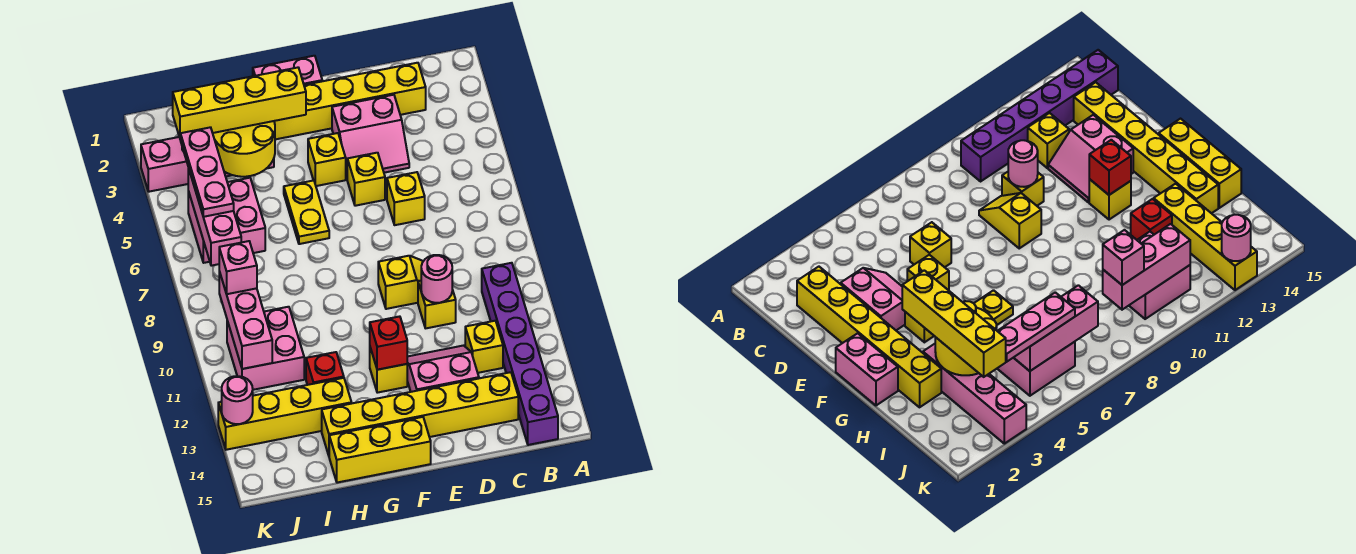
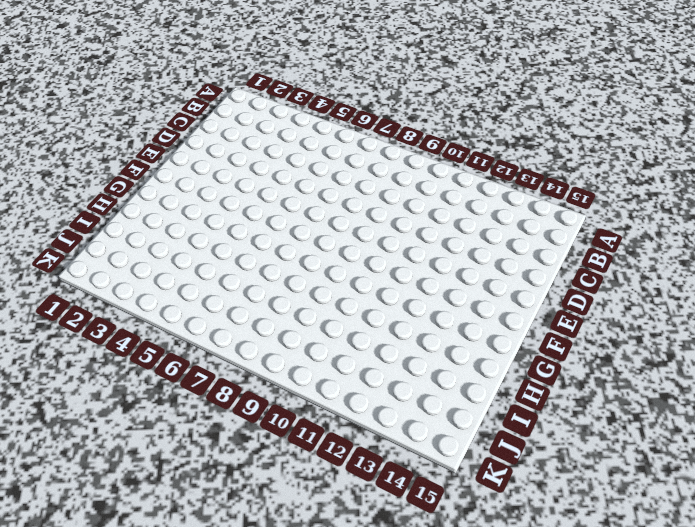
none -> purple brick B10:B15 level 1
none -> yellow brick C2:H2 level 1
none -> yellow brick C12 level 1

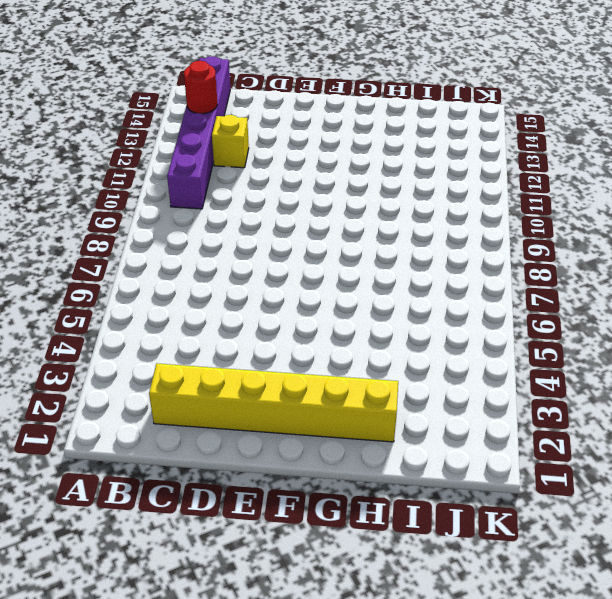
red round brick B13 level 2 -> none
none -> yellow brick C14:H14 level 1
none -> pink slope D3:E4 level 1 top 3
none -> yellow brick D6 level 1

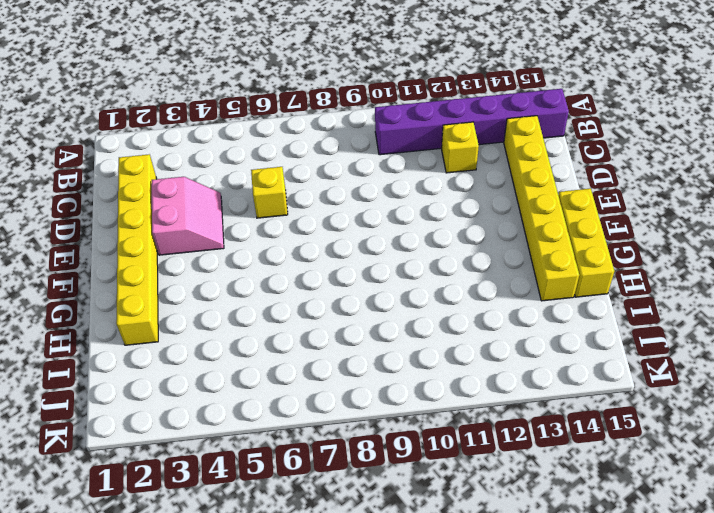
none -> yellow slope D9:E9 level 1 top E
none -> yellow brick D10 level 1
none -> pink slope D12:E13 level 1 top 13

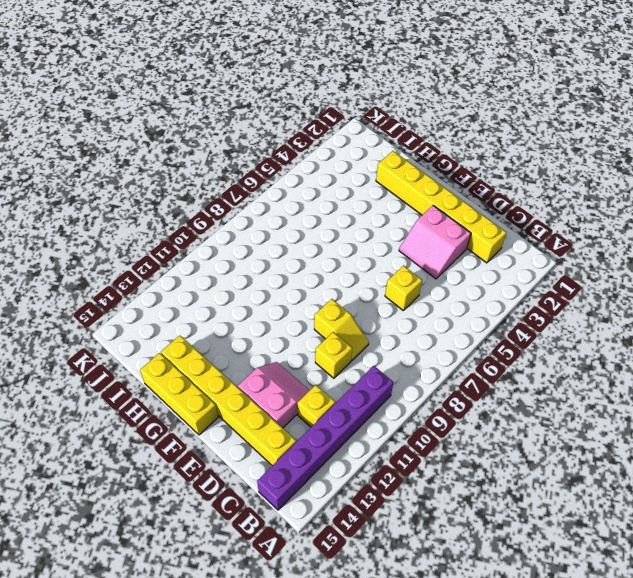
none -> yellow brick E5 level 1
none -> pink brick F1:G1 level 1
none -> yellow brick F4 level 1

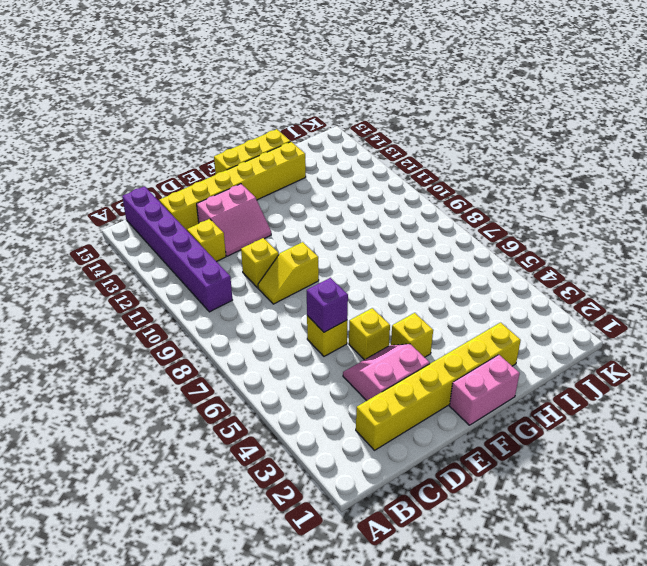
purple brick D6 level 2 -> none
none -> yellow brick F12 level 1
none -> yellow plate G5:G6 level 1
none -> pink brick H3:K3 level 1

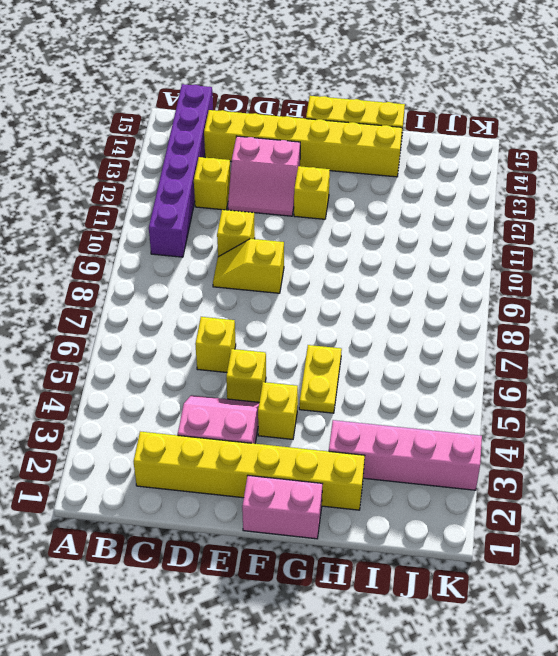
none -> red brick H12 level 1
none -> yellow brick H13:K13 level 1
none -> pink brick I5:J6 level 1

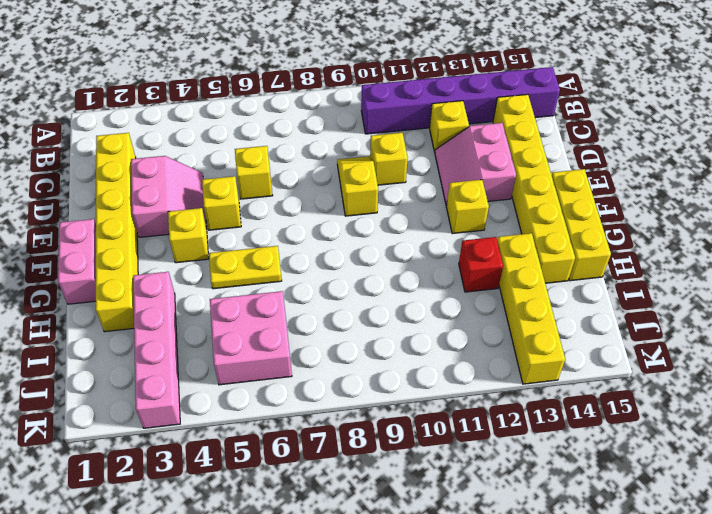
none -> pink brick I10:J11 level 1
none -> pink round brick D10 level 2
none -> red brick F12 level 2

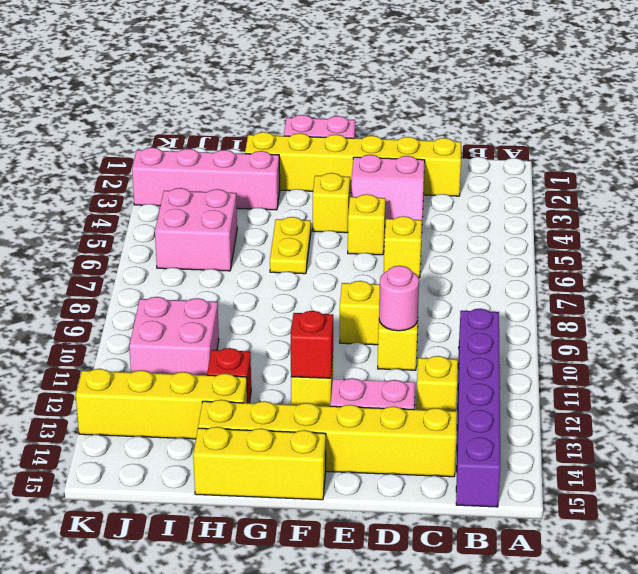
none -> yellow round brick H3:I4 level 2
none -> pink brick J5:J7 level 2
none -> pink brick J9:J11 level 2

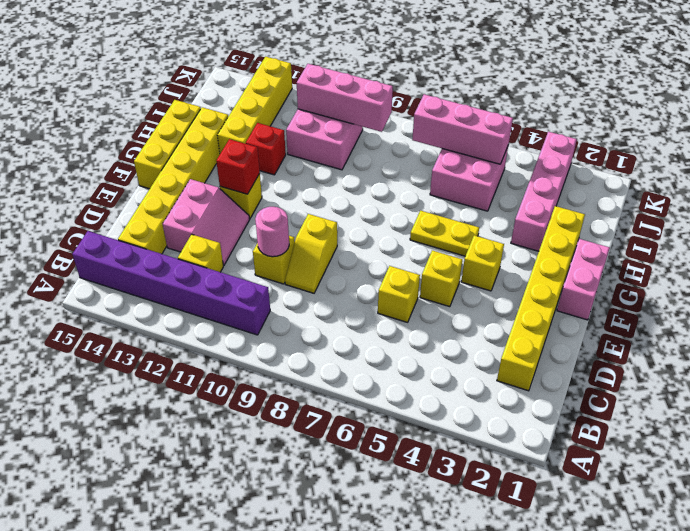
none -> pink slope D3:E4 level 1 top 3
none -> yellow round brick H3:I4 level 2
none -> pink round brick K13 level 2

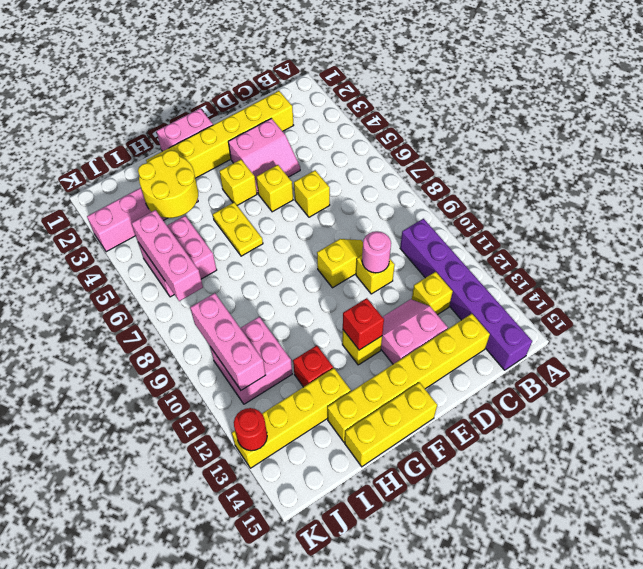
red round brick K13 level 2 -> pink round brick K13 level 2
none -> yellow brick G3:J3 level 3
none -> pink plate J4:J6 level 3
none -> pink brick J9 level 3

